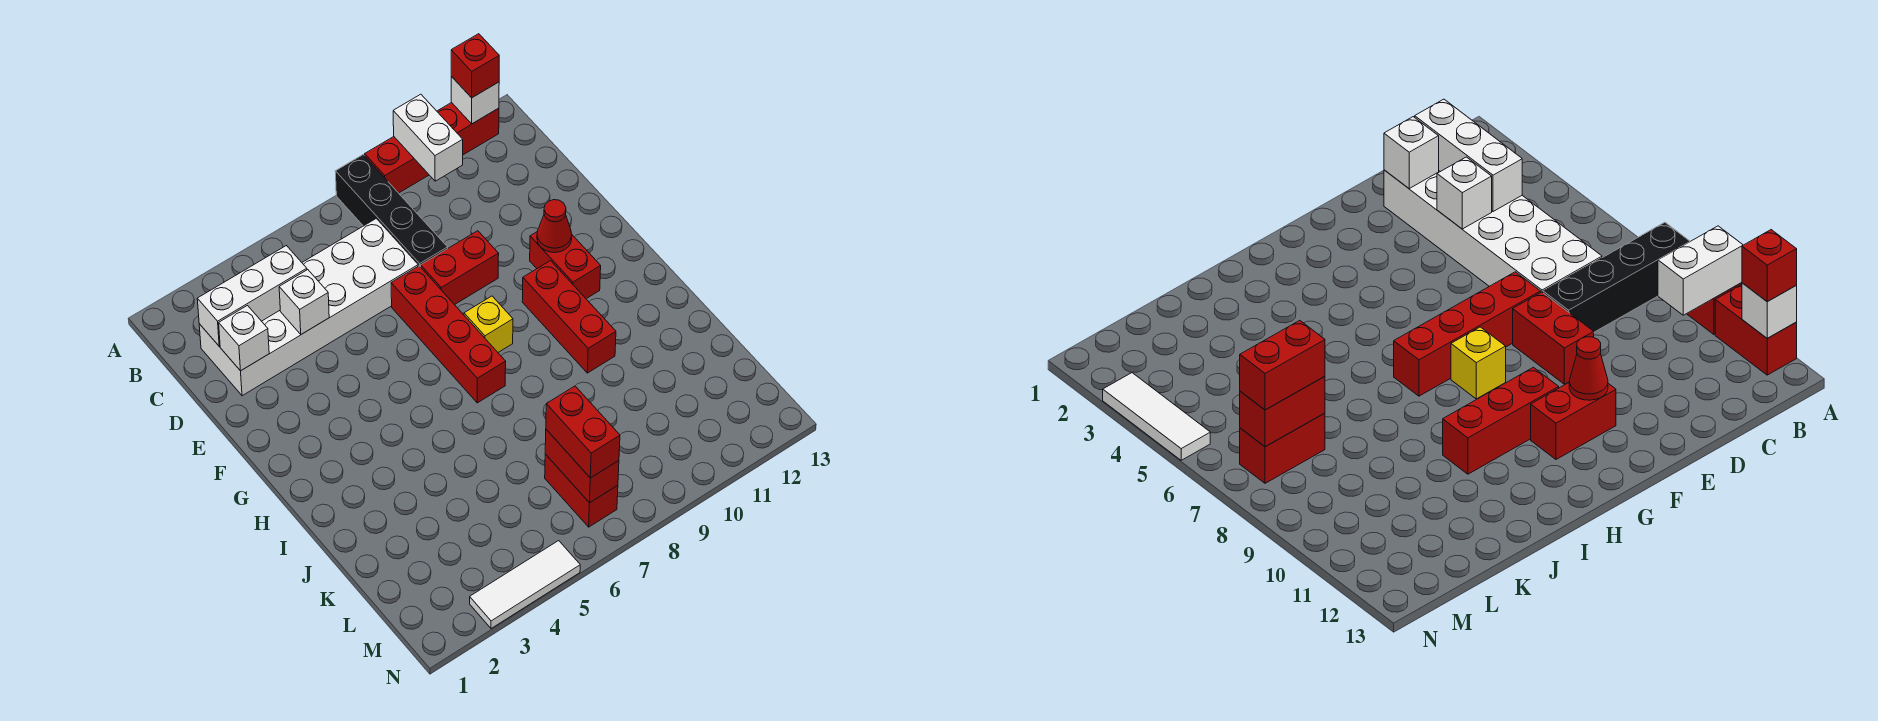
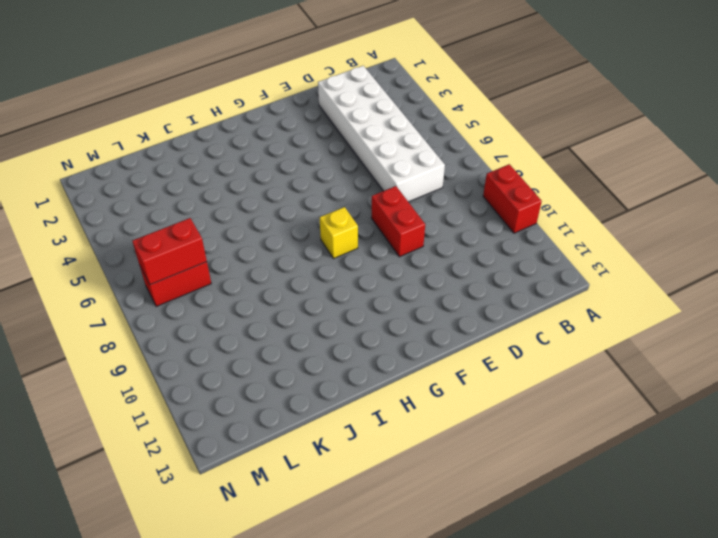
none -> black brick A8:D8 level 1
none -> red brick A11:A12 level 1
none -> red brick E7:H7 level 1

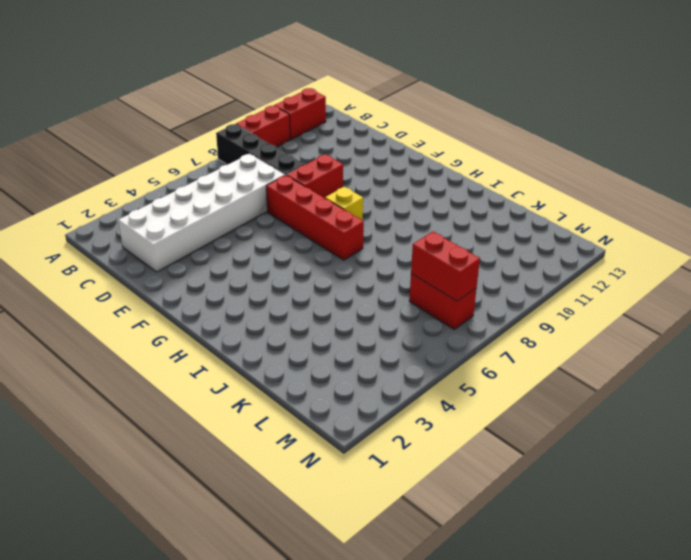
none -> red brick F11:G11 level 1
none -> red brick G10:I10 level 1
none -> white tile N3:N5 level 1

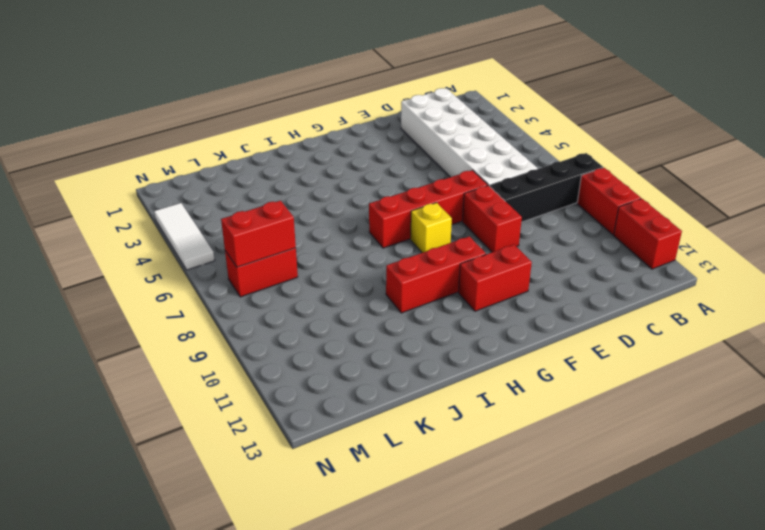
none -> white brick A10:B10 level 2
none -> white brick A12 level 2
none -> white brick C2:C4 level 2

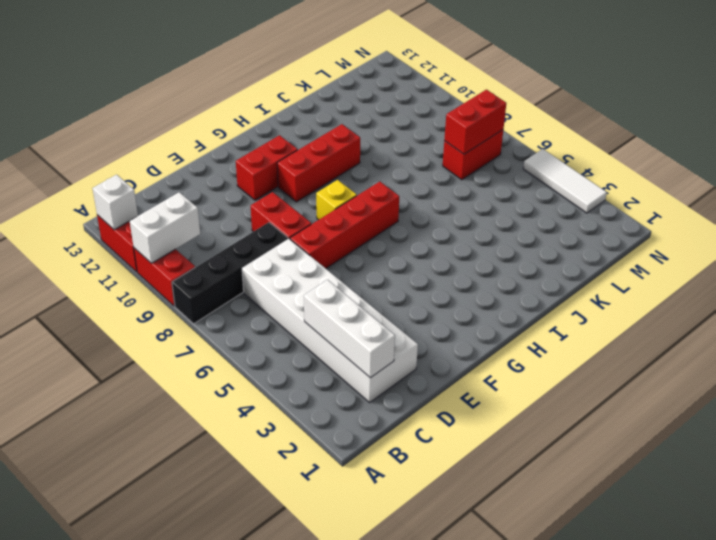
none -> white brick D2 level 2
none -> white brick D4 level 2
none -> red cone F11 level 2

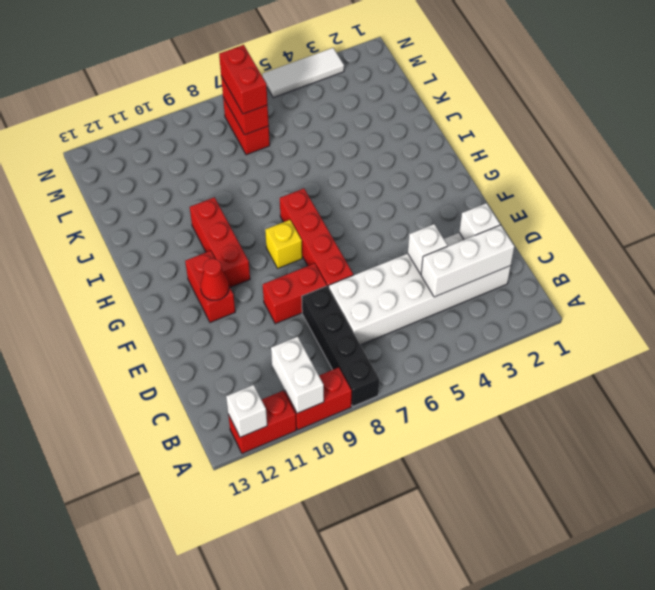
none -> red brick A12 level 3

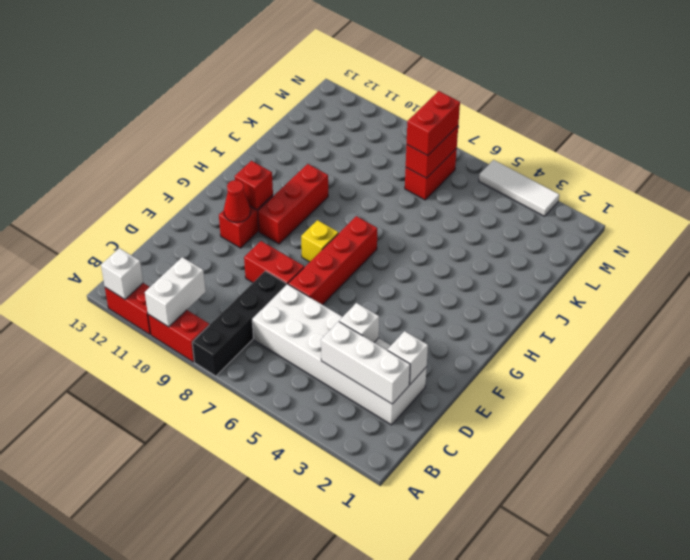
red brick G11 level 2 -> red brick A12 level 3

